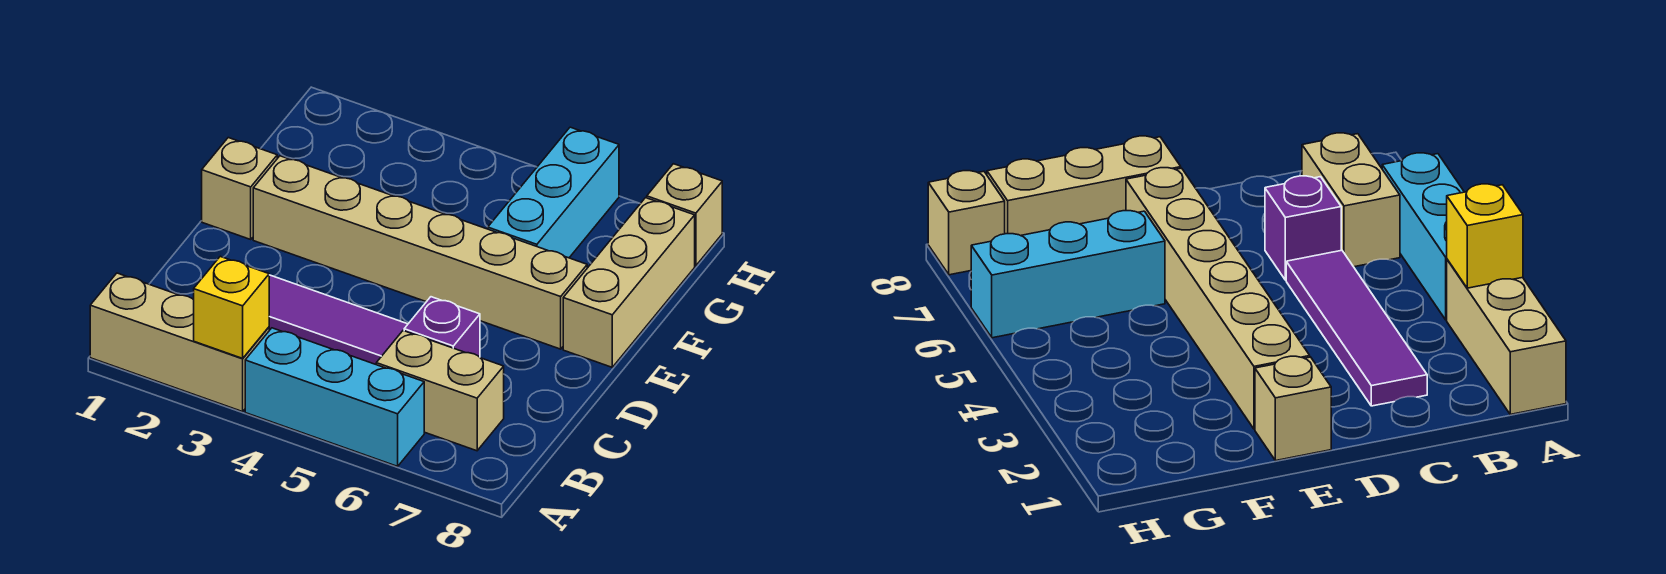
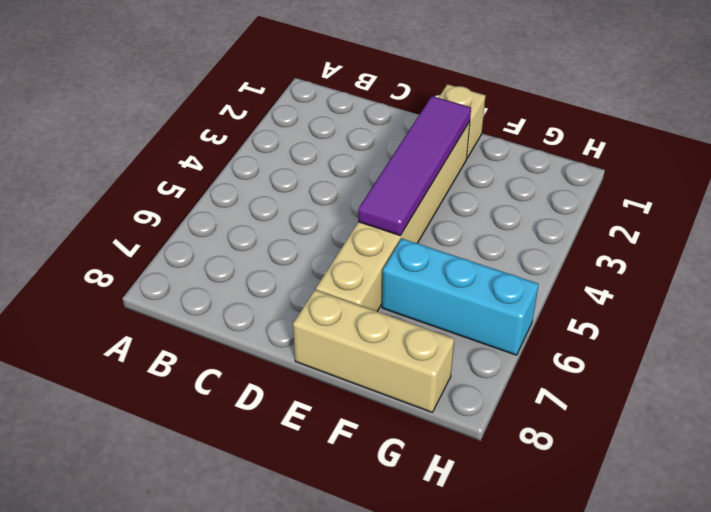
purple tile E2:E5 level 2 -> purple tile C2:C5 level 1
none -> tan brick A1:A3 level 1
none -> cyan brick A4:A6 level 1

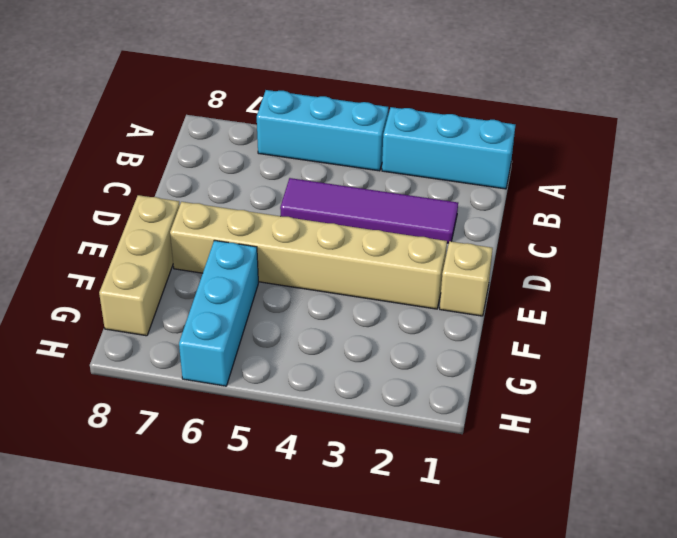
cyan brick A1:A3 level 1 -> tan brick A1:A3 level 1
none -> tan brick B6:B7 level 1
none -> purple brick C6 level 1

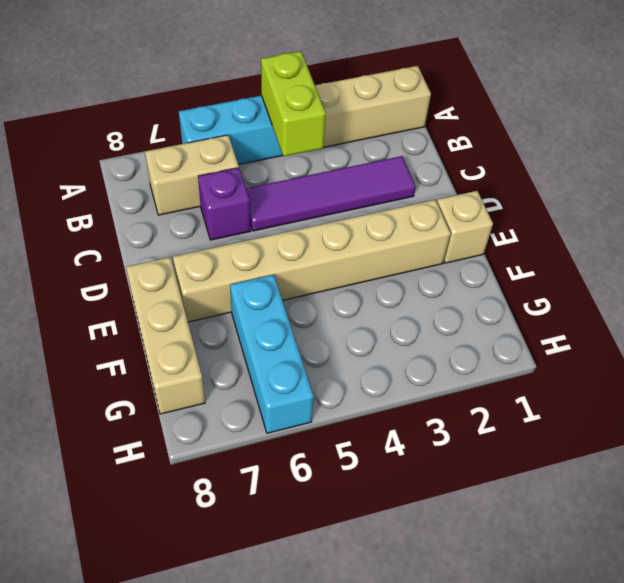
lime brick A4:B4 level 2 -> none
none -> tan brick H8 level 1
none -> yellow brick A3 level 2

